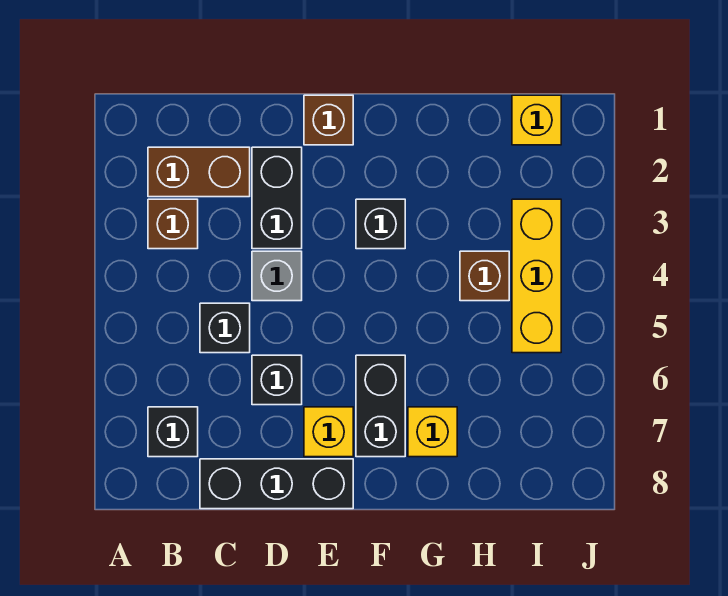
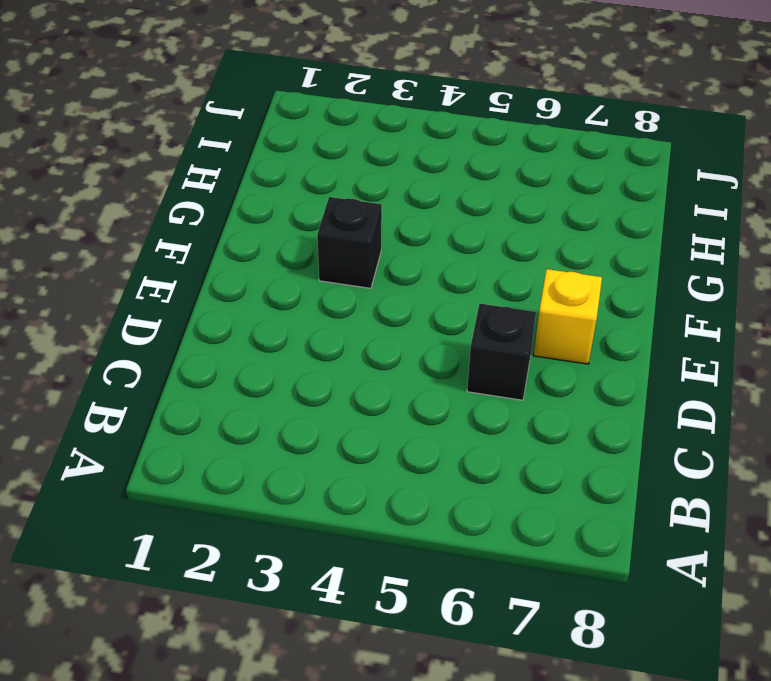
none -> brown brick B2:C2 level 1
none -> brown brick B3 level 1
none -> black brick B7 level 1

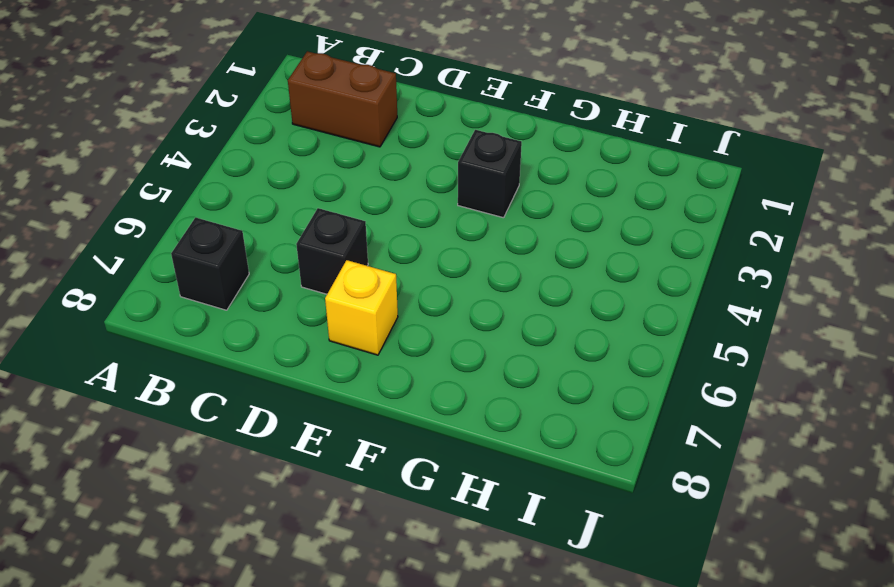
none -> brown brick B3 level 1
none -> black brick C5 level 1
none -> black brick C8:E8 level 1

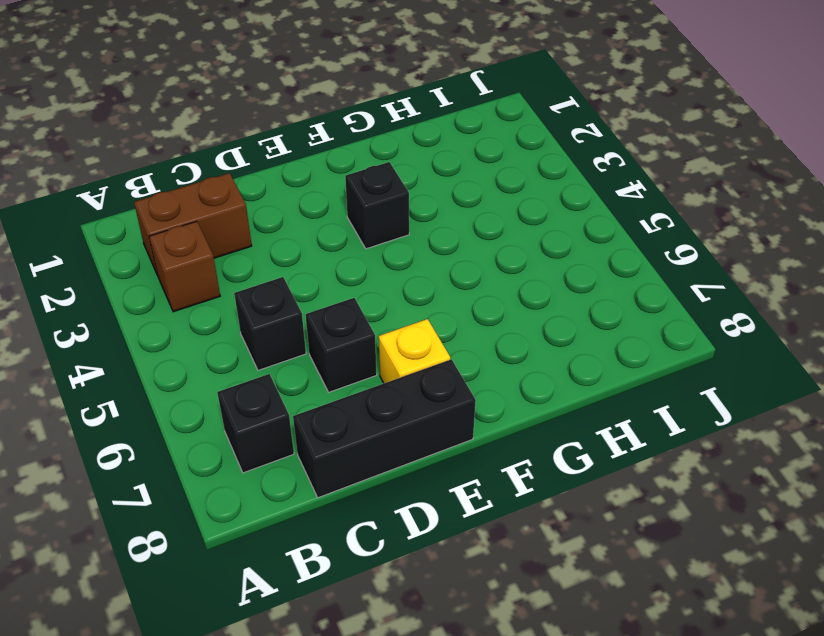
none -> black brick D2:D3 level 1
none -> grey brick D4 level 1
none -> brown brick E1 level 1

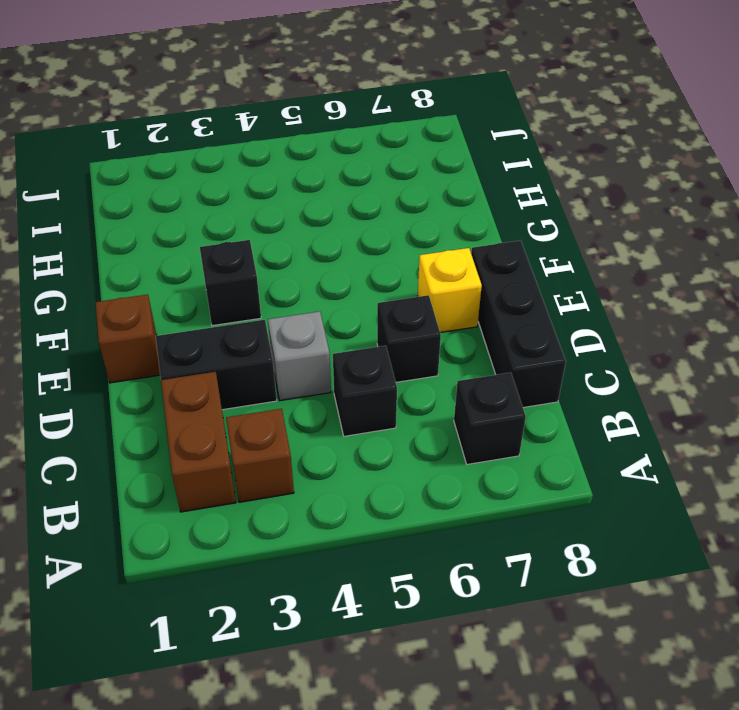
none -> black brick F6:F7 level 1
none -> yellow brick G7 level 1
none -> brown brick H4 level 1

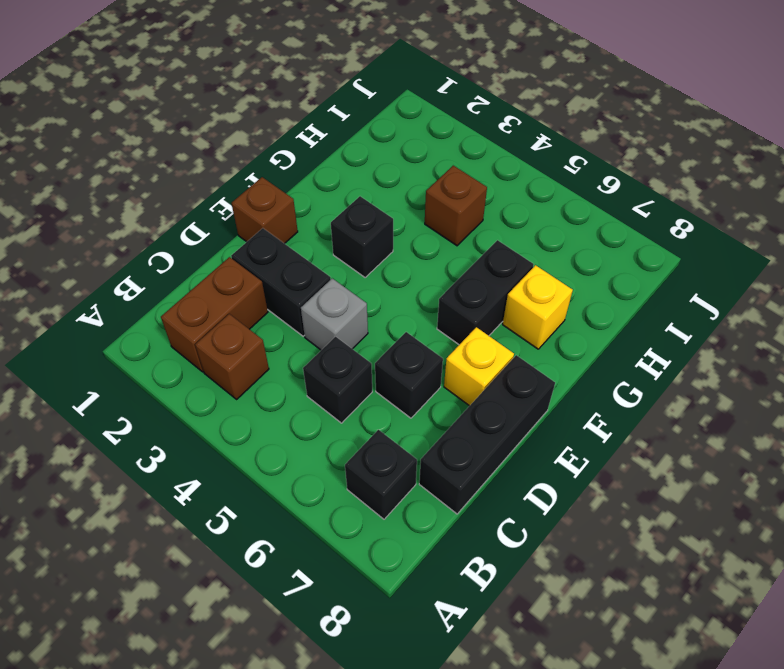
black brick F6:G6 level 1 -> black brick F6:F7 level 1
none -> yellow brick I1 level 1
none -> yellow brick I3:I5 level 1

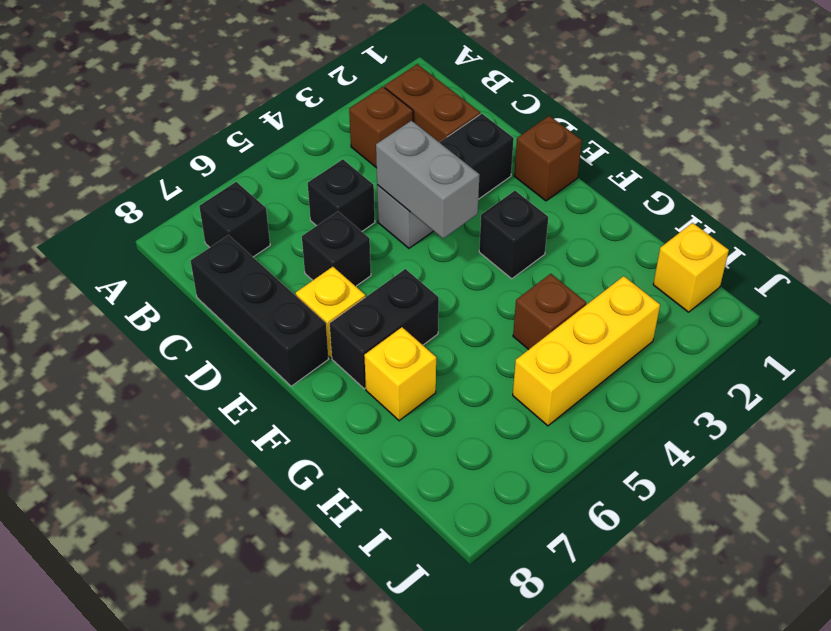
grey brick D4:E4 level 2 -> none

